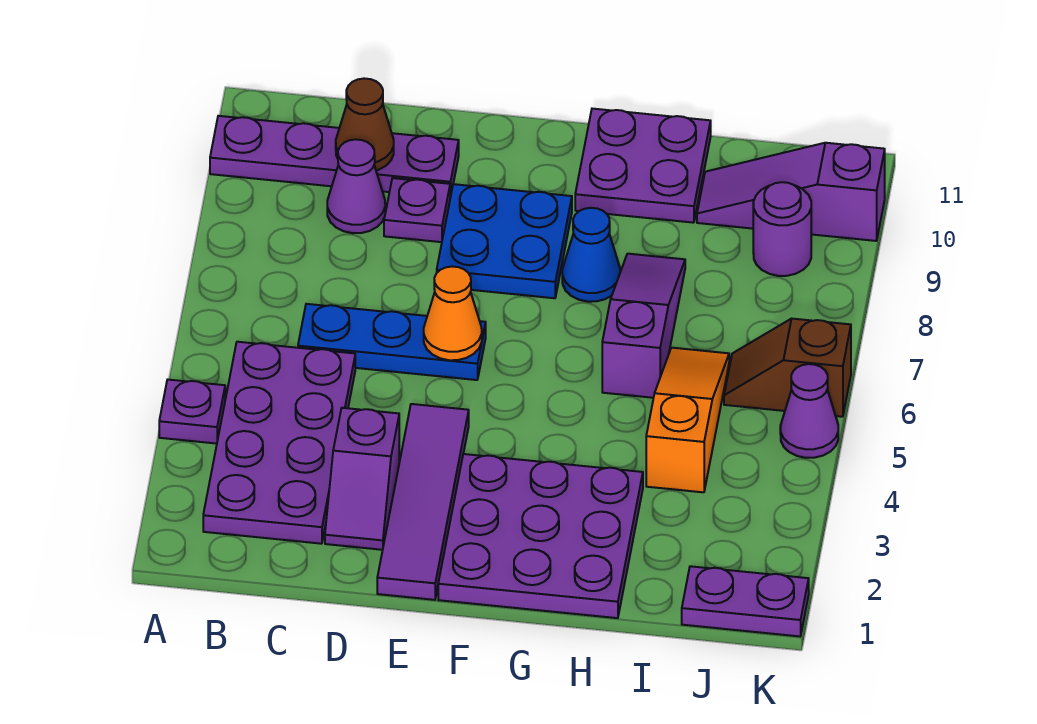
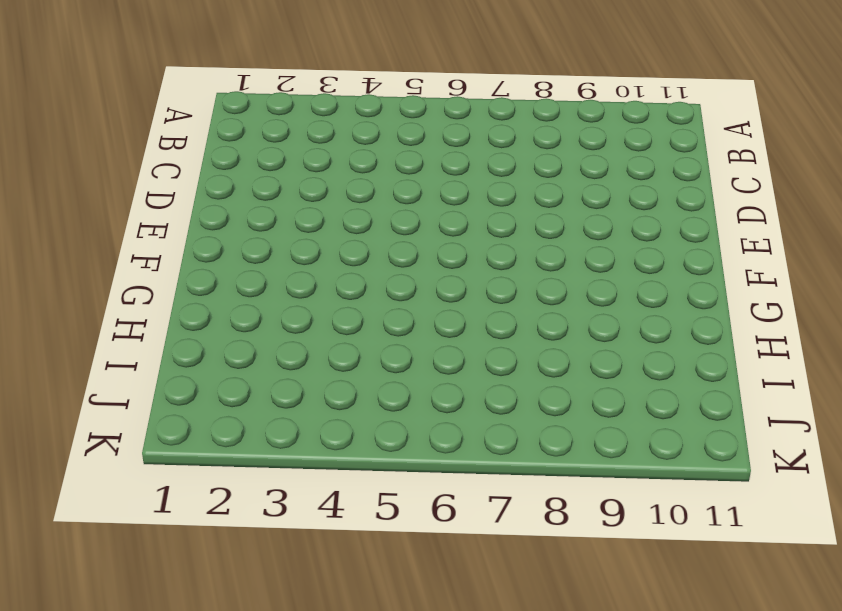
none -> purple plate A4 level 1
none -> purple plate A10:D10 level 1
none -> purple plate B2:C5 level 1

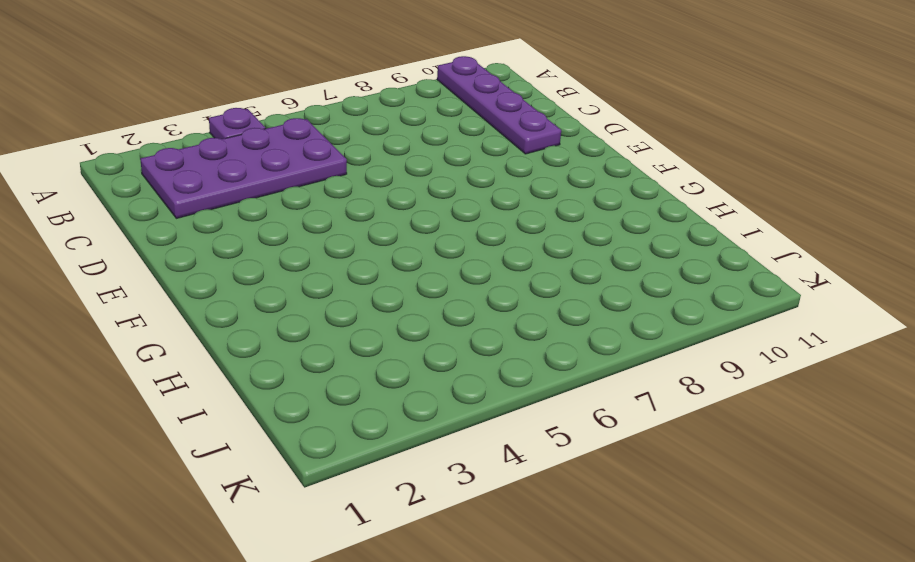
none -> blue plate C6:E6 level 1
none -> purple cone C9 level 1
none -> purple slope D2:D3 level 1 top 3

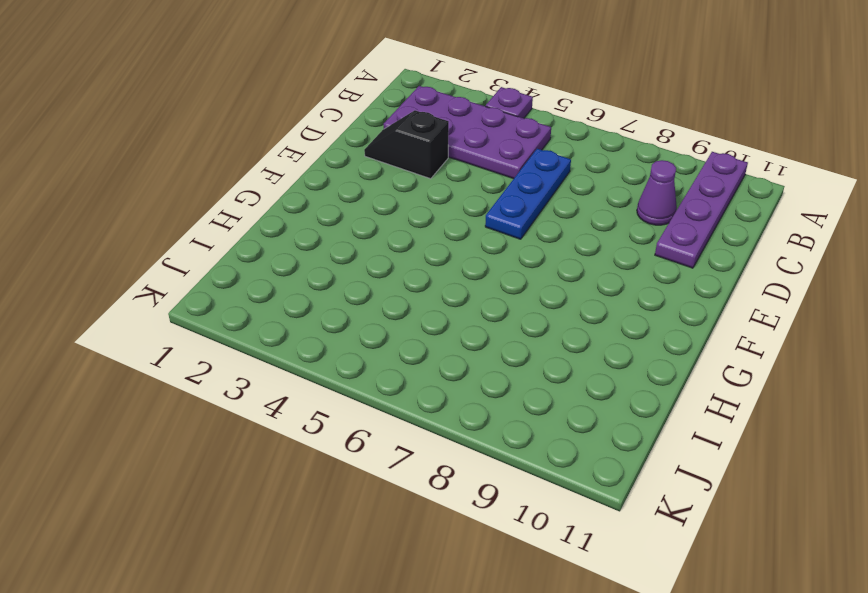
black slope D2:D3 level 1 top 3 -> purple slope D2:D3 level 1 top 3
none -> purple plate D9 level 1
none -> purple tile E1:E4 level 1
none -> blue plate E8:F9 level 1

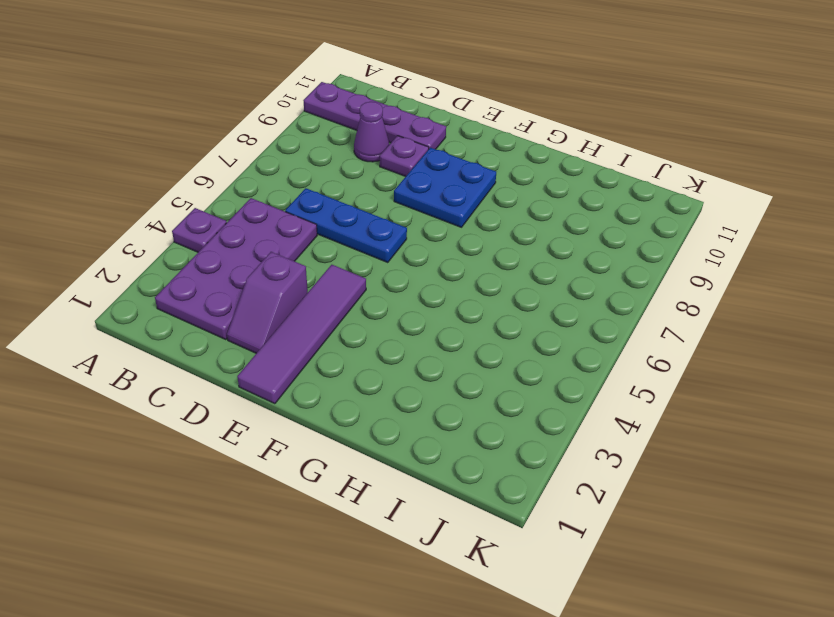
none -> purple plate F1:H3 level 1
none -> blue cone G8 level 1
none -> purple plate G10:H11 level 1

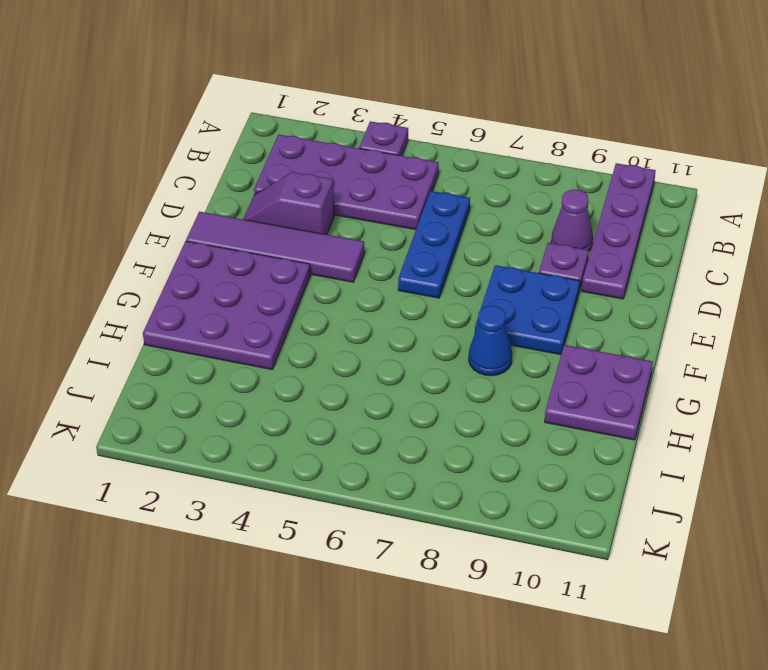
none -> purple slope H6:H8 level 1 top 6
none -> orange slope I4:I6 level 1 top 4
none -> purple slope I10:K10 level 1 top K

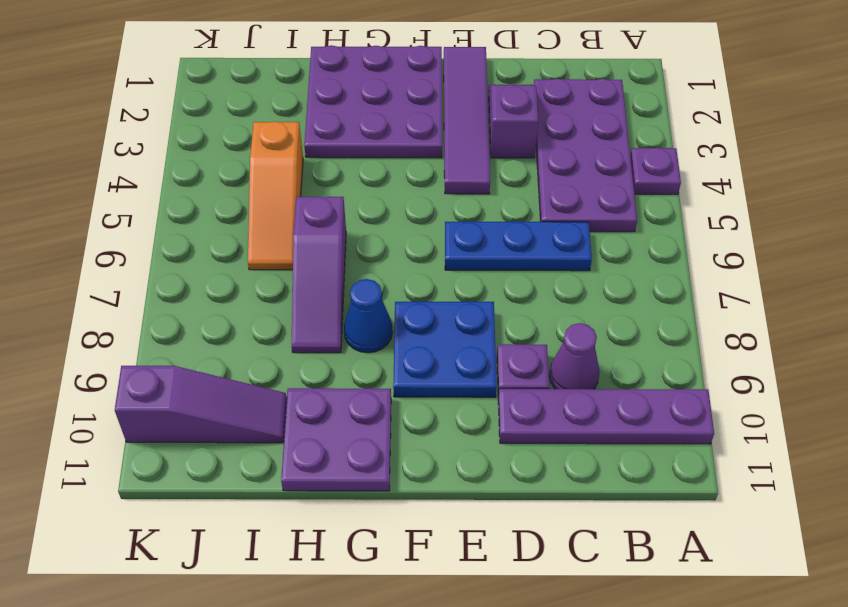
none -> purple plate J1:K1 level 1
none -> brown slope J6:K6 level 1 top K
none -> purple round brick J9 level 1

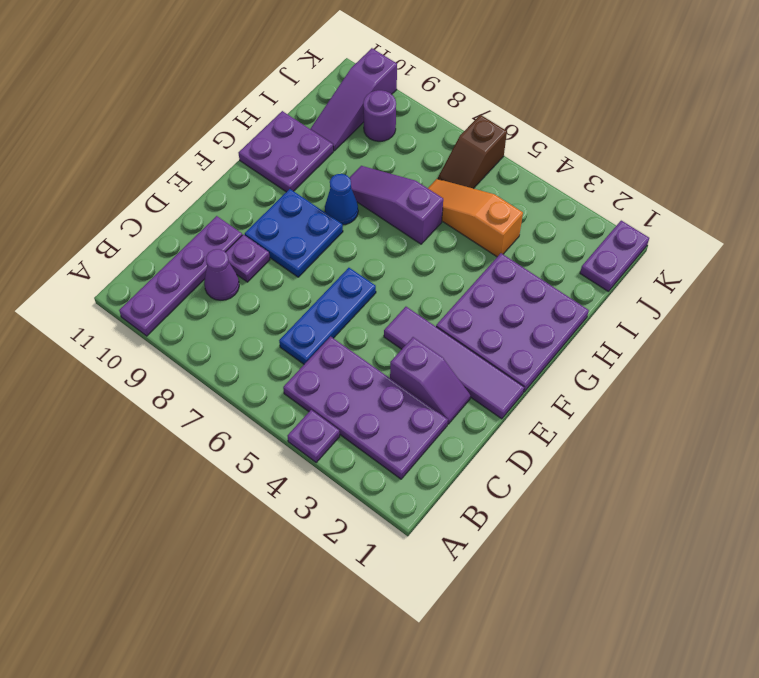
none -> purple cone K5 level 1
none -> brown cone C10 level 2
none -> orange cone E6 level 2

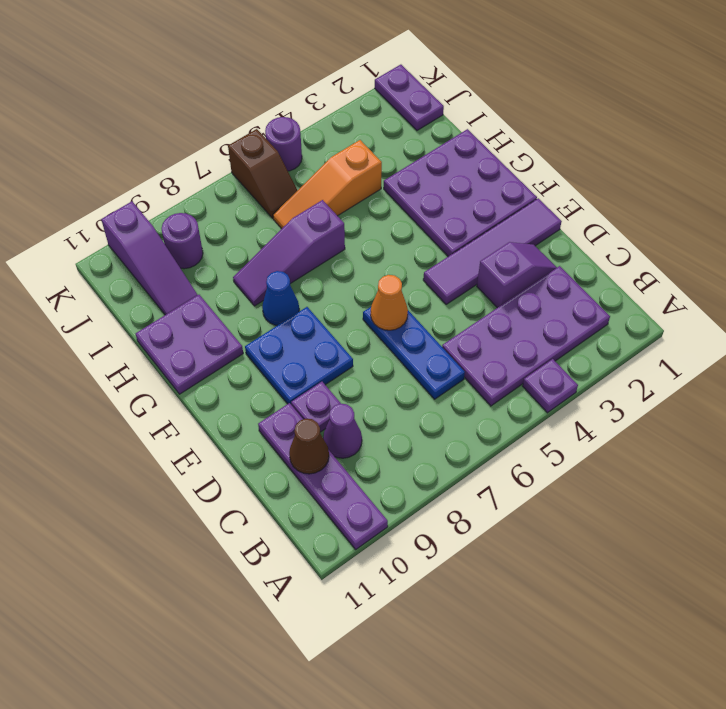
purple round brick K5 level 1 -> purple cone K5 level 1

